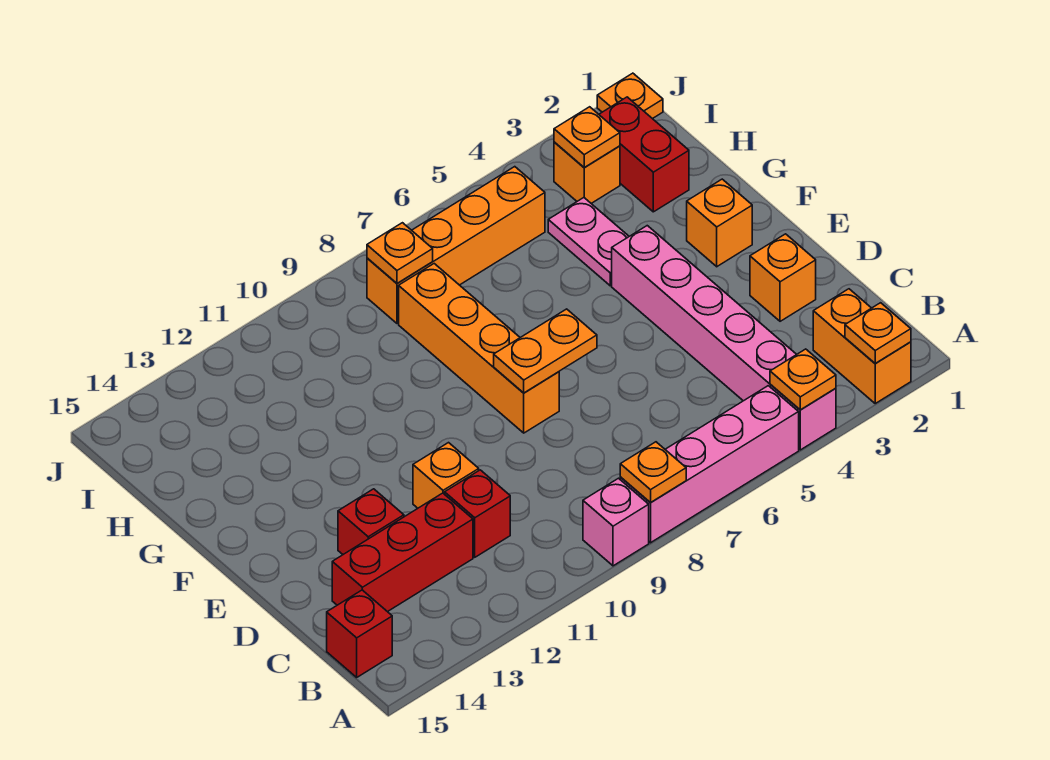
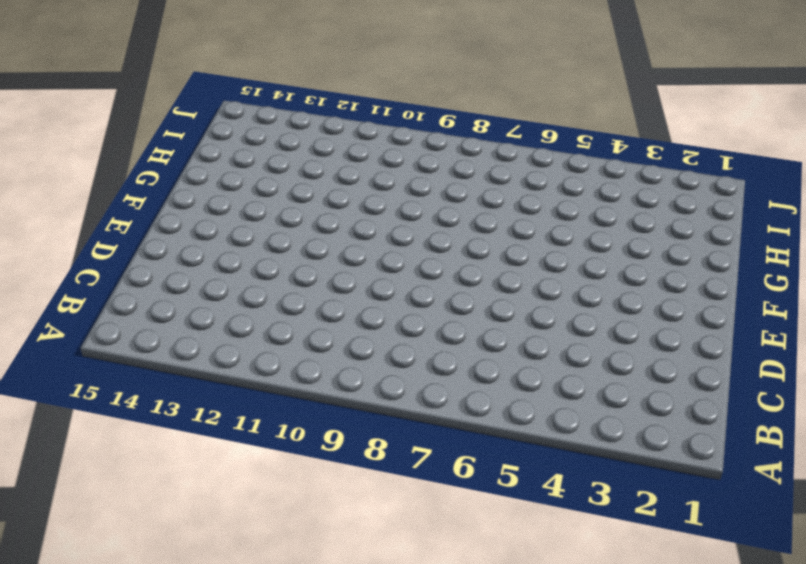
none -> orange brick A2:B2 level 1
none -> pink brick A4:F4 level 1
none -> pink brick A5:A8 level 1

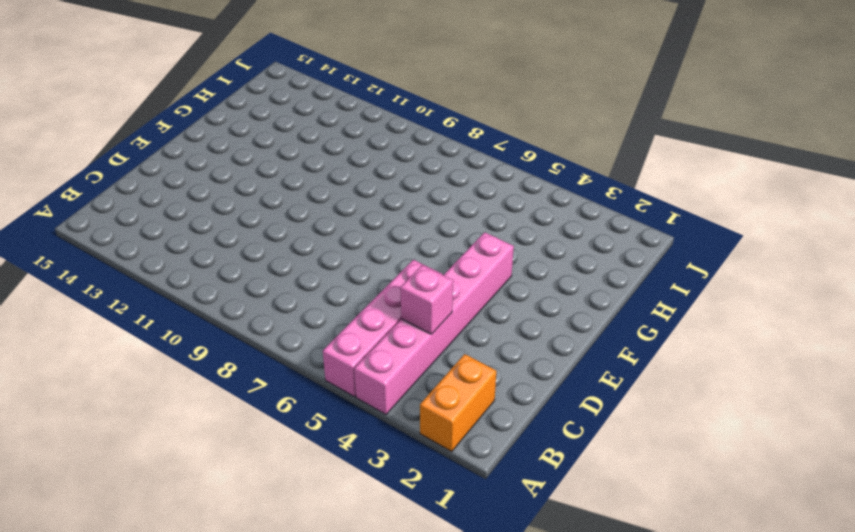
pink brick A5:D5 level 1 -> pink brick A5:A8 level 1
pink brick C4 level 2 -> pink brick A9 level 1
none -> red brick B15 level 1
none -> red brick C11 level 1
none -> red brick C12:C14 level 1

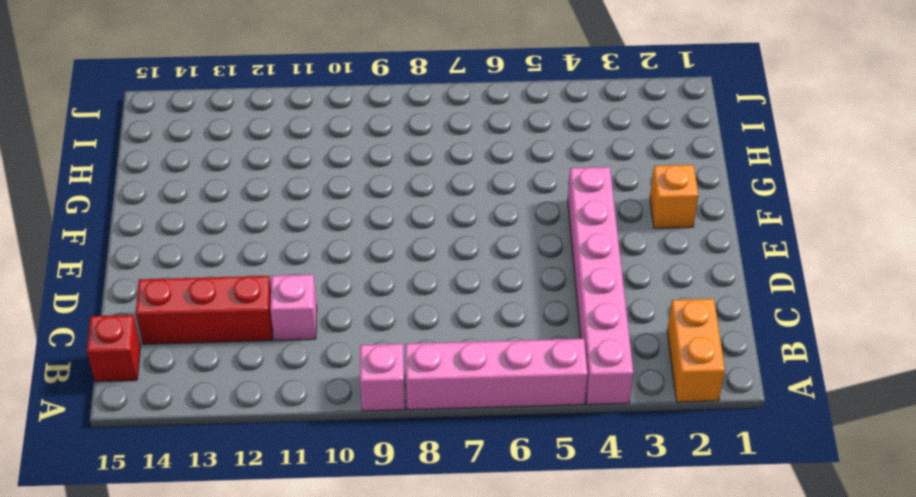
pink brick C11 level 1 -> red brick C11 level 1
none -> orange brick D2 level 1
none -> orange brick D11 level 1
none -> red brick D13 level 1

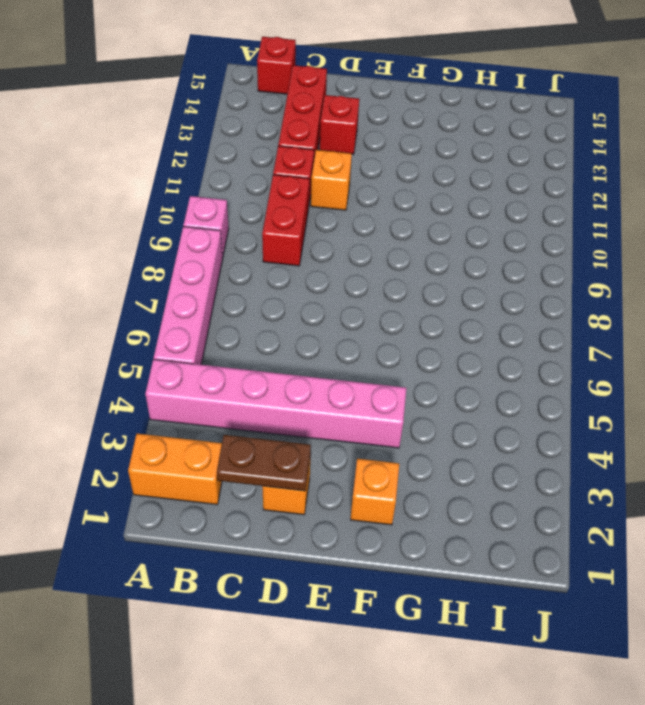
brown plate C2:D2 level 2 -> none
red brick C9:C10 level 1 -> red brick H2:I2 level 1
none -> orange brick E8:H8 level 1
none -> pink plate G4:H4 level 1
none -> orange brick I3 level 1

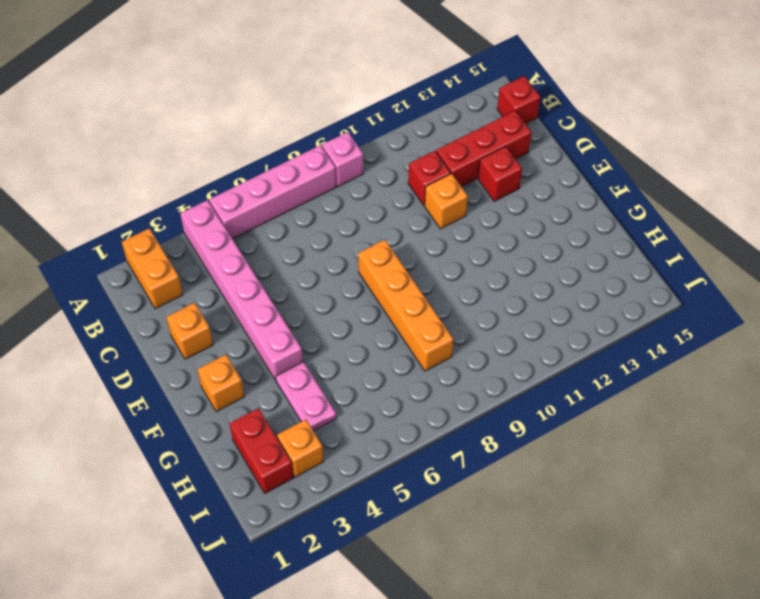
none -> orange brick I5:I8 level 1
none -> orange plate J1 level 1
none -> orange plate A2 level 2

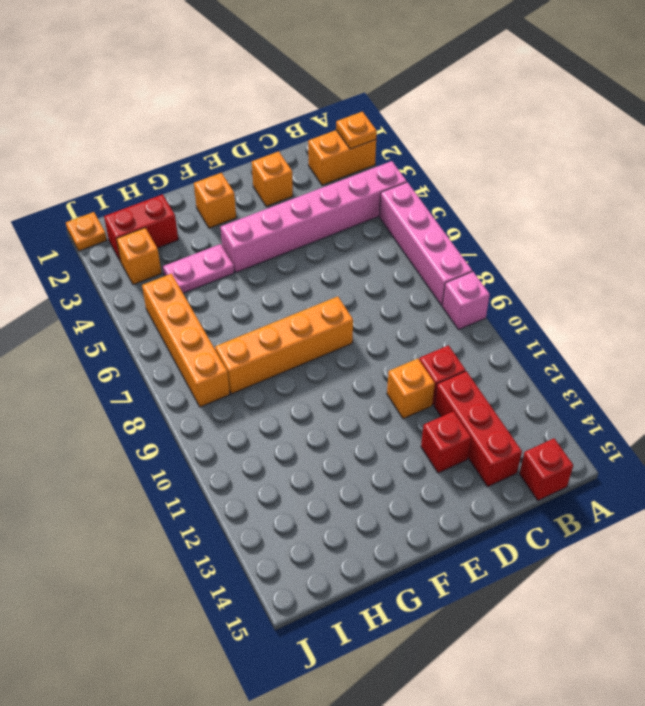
none -> orange plate A4 level 2
none -> orange plate A8 level 2
none -> orange plate E7:E8 level 2

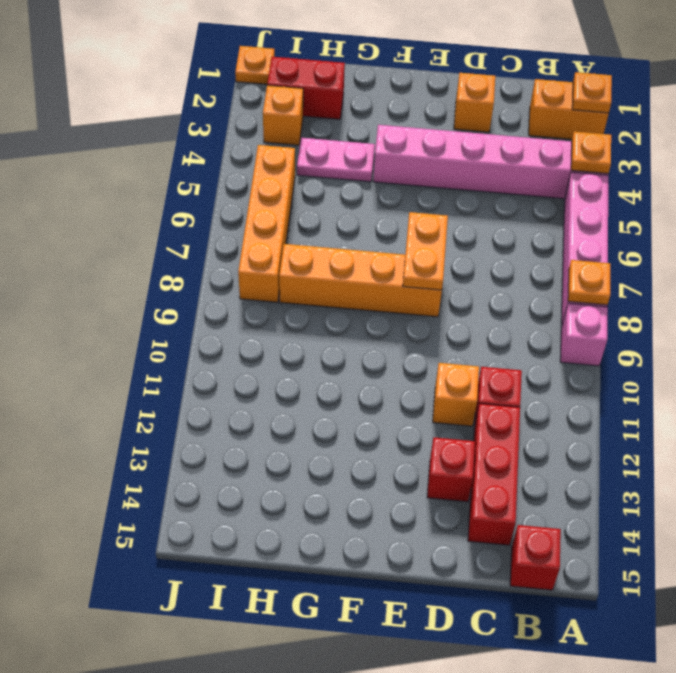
none -> orange brick F2 level 1
none -> orange plate I3 level 2
none -> orange plate I8 level 2

